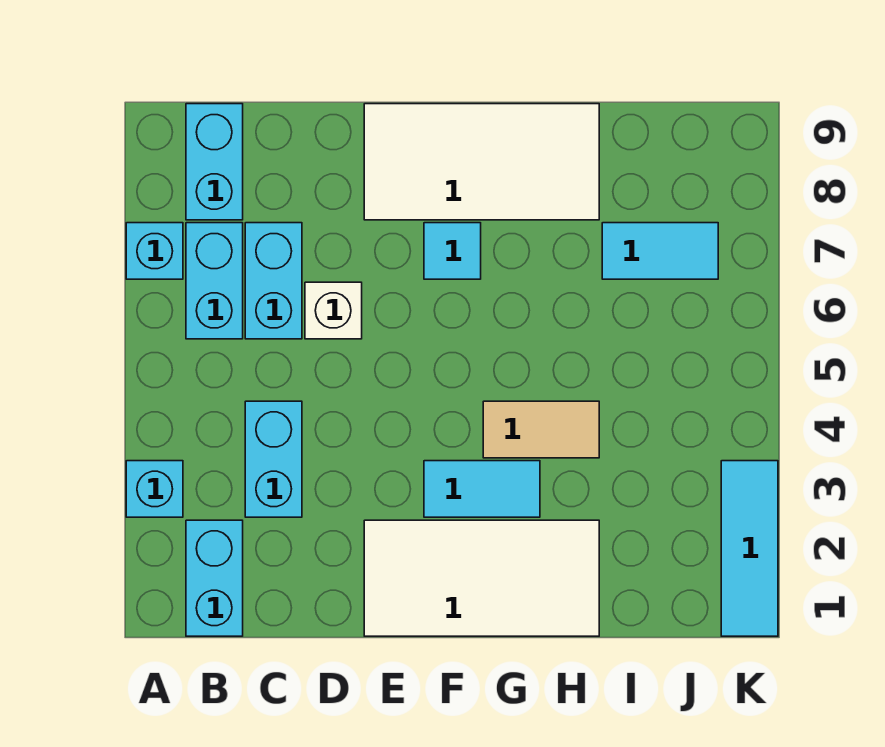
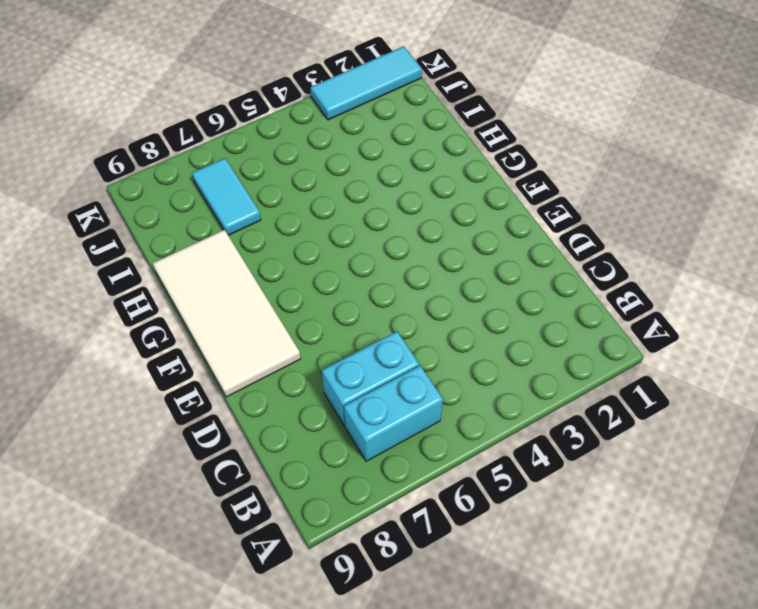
none -> cyan brick A3 level 1
none -> cyan brick A7 level 1
none -> cyan brick B1:B2 level 1

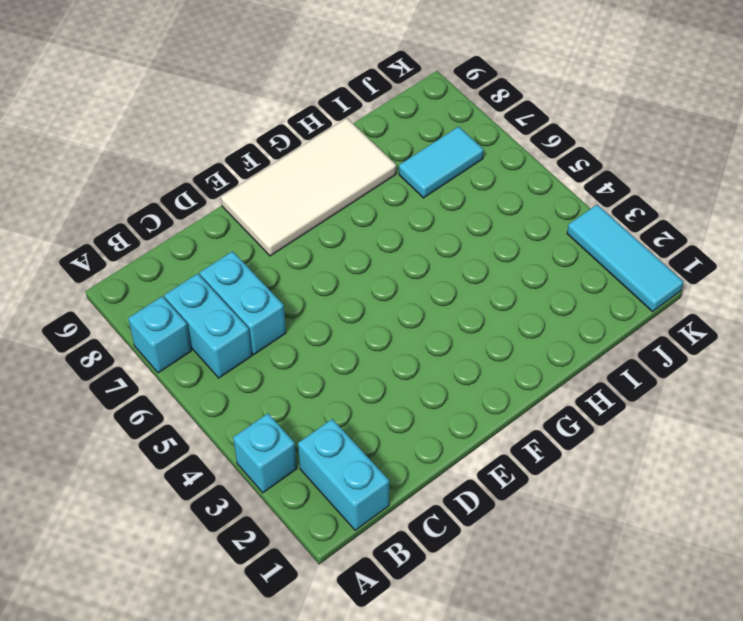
none -> cyan brick B8:B9 level 1
none -> cyan brick C3:C4 level 1
none -> white brick D6 level 1

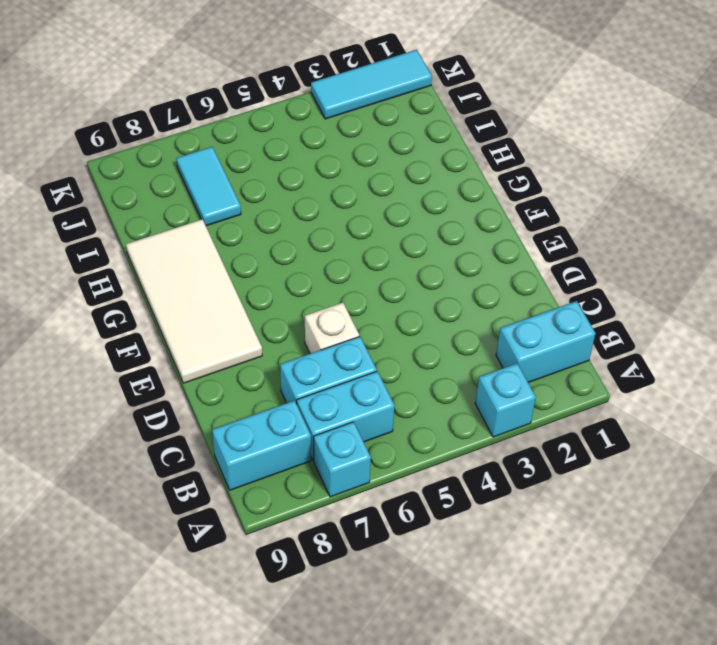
none -> cyan brick C3:C4 level 1
none -> white tile E1:H2 level 1
none -> cyan tile F3:G3 level 1

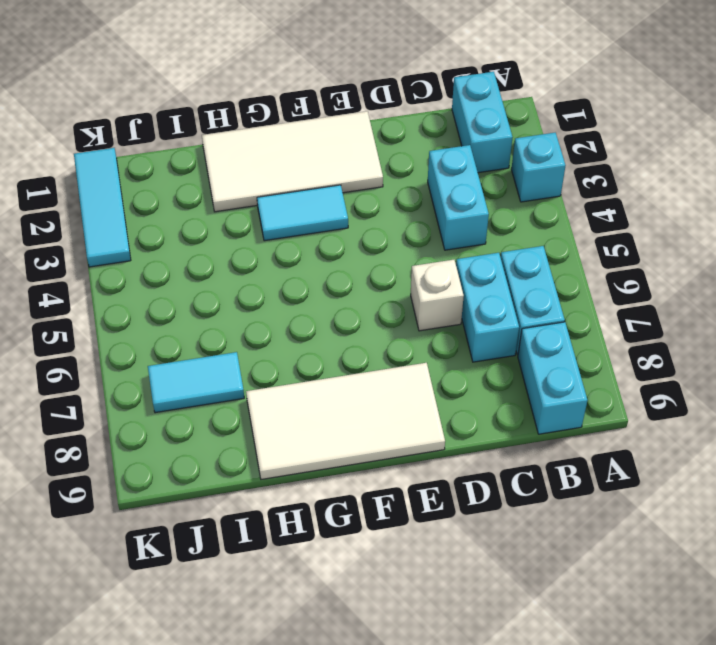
none -> cyan brick A7 level 1
none -> cyan tile F7 level 1
none -> tan tile G4:H4 level 1

